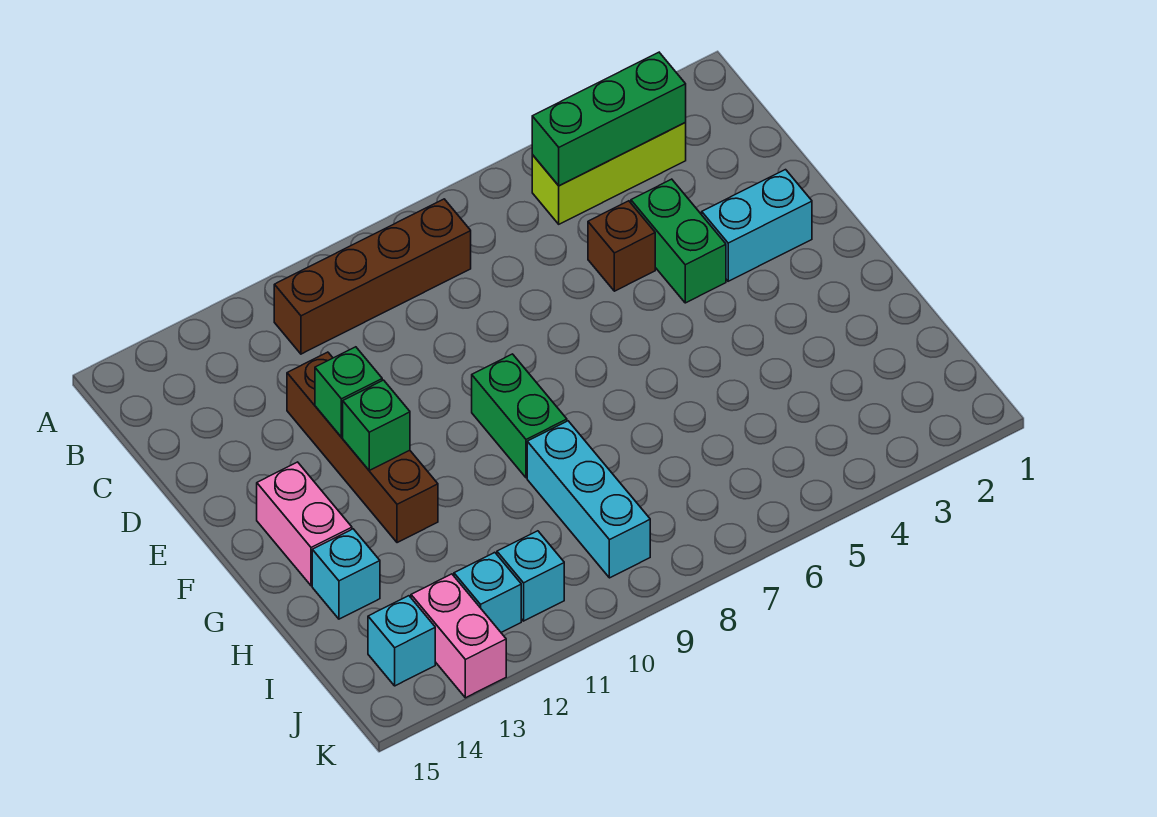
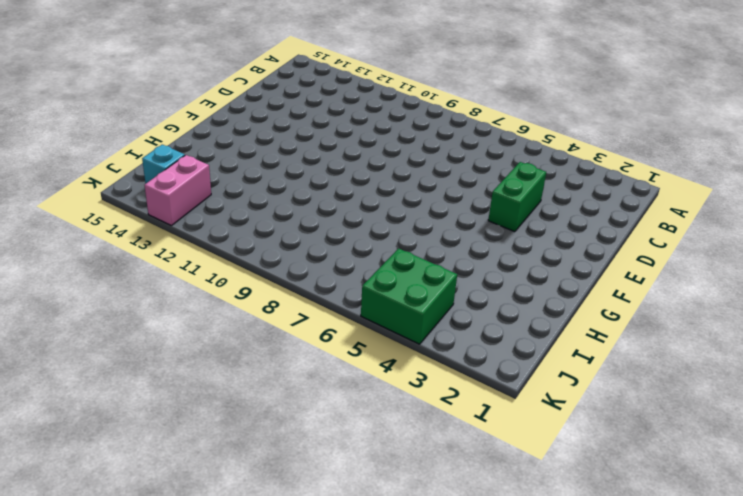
green brick J4:K5 level 1 -> none
none -> lime brick B3:B5 level 1
none -> brown brick B8:B11 level 1
none -> brown brick D5 level 1

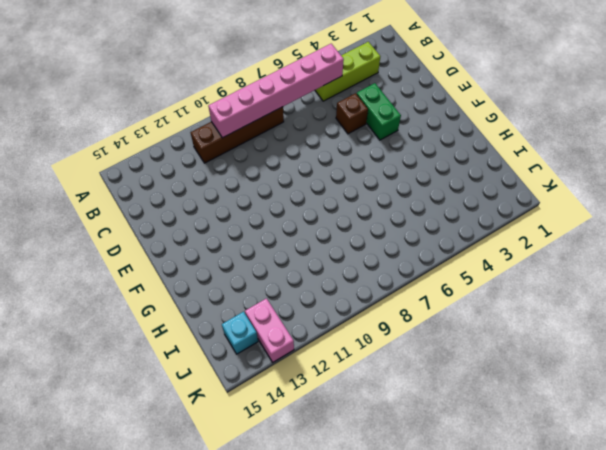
pink brick B5:B10 level 2 -> green brick B3:B5 level 2
none -> brown brick D12:G12 level 1
none -> cyan brick E2:E3 level 1
none -> green brick F9:G9 level 1

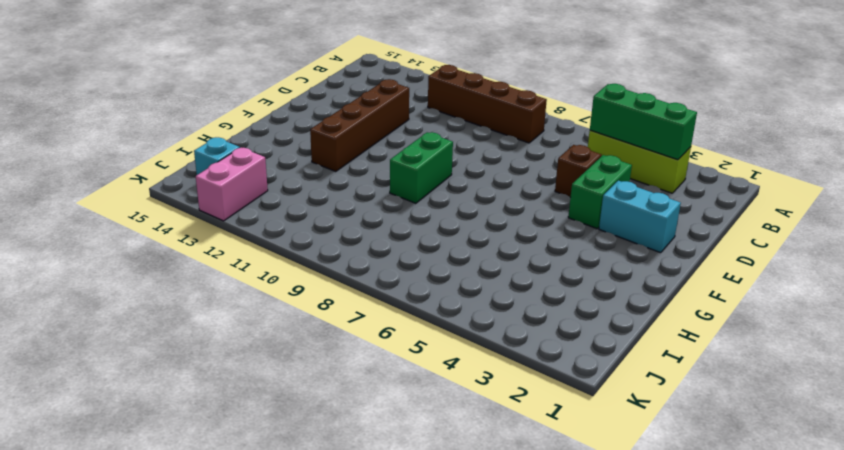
none -> pink brick F14:G14 level 1
none -> cyan brick H9:J9 level 1
none -> cyan brick H14 level 1

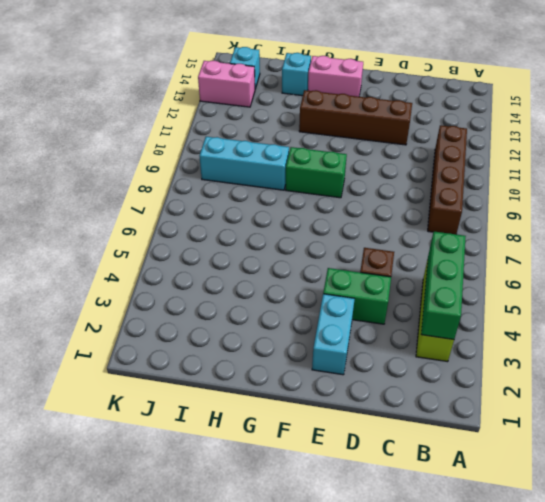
none -> cyan brick J11 level 1
none -> cyan brick J12 level 1
none -> green brick E12 level 2

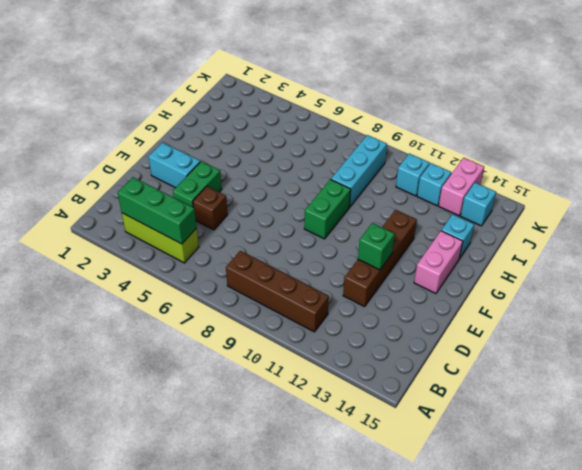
none -> green brick F12 level 2

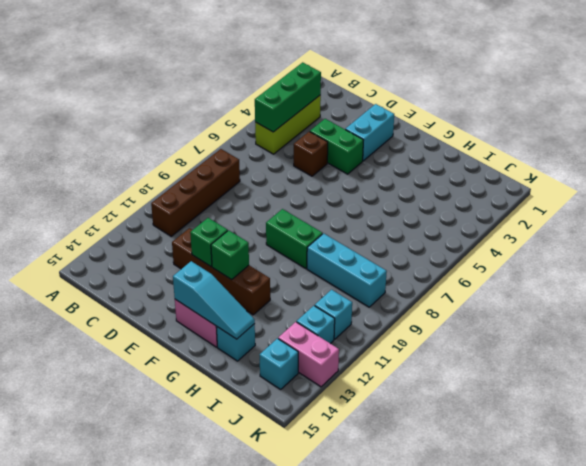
cyan slope F14:H14 level 2 top F -> none

